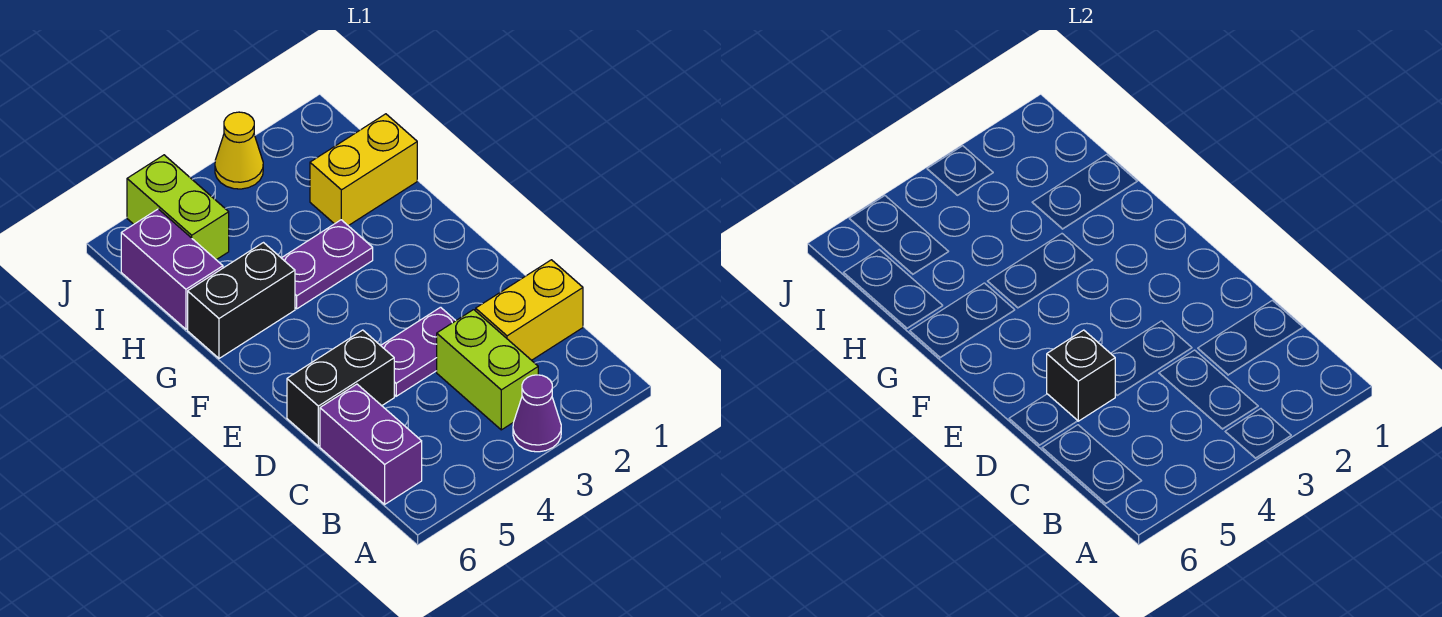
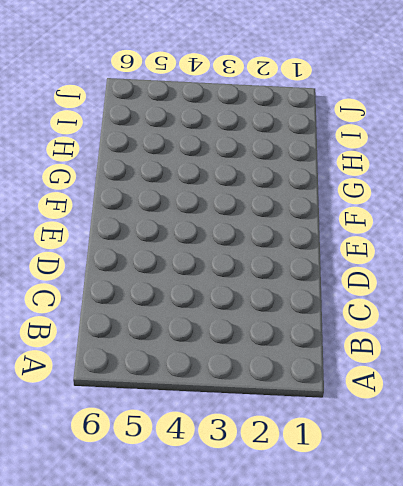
none -> purple cone A3 level 1
none -> lime brick B3:C3 level 1
none -> purple brick B6:C6 level 1

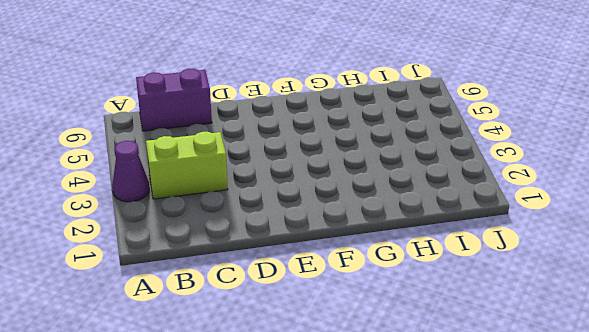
none -> yellow brick C1:C2 level 1
none -> purple plate D3:D4 level 1
none -> black brick D5:D6 level 1

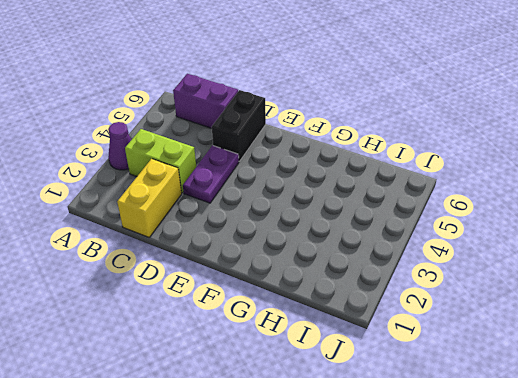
none -> purple plate G3:G4 level 1
none -> black brick G5:G6 level 1
none -> yellow brick H1:H2 level 1

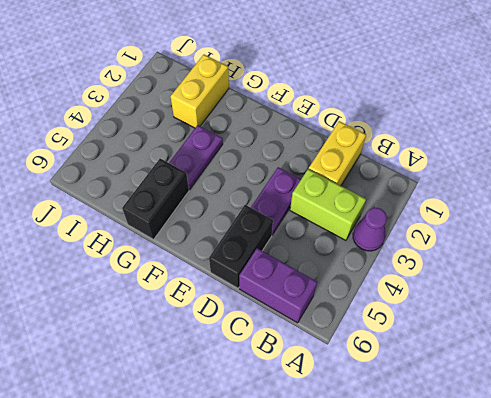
none -> purple brick H6:I6 level 1
none -> lime brick I5:J5 level 1
none -> yellow cone J3 level 1

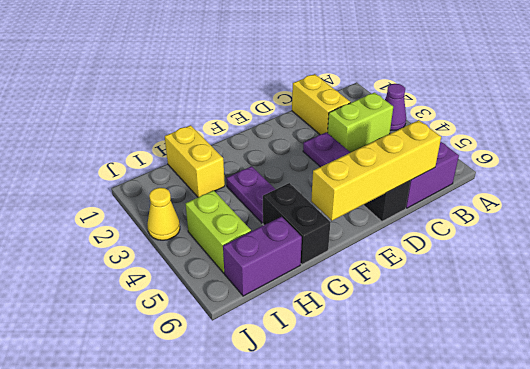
yellow brick C6:F6 level 2 -> none
lime brick I4:I5 level 1 -> lime brick I5:J5 level 1
none -> black brick D5 level 2

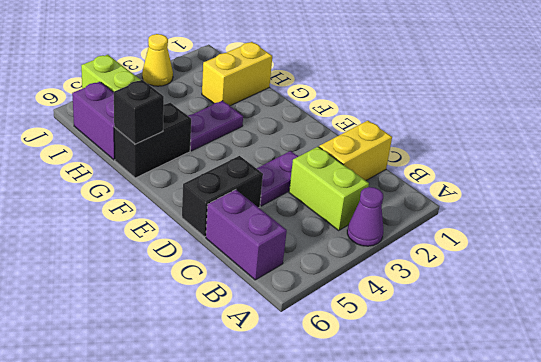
black brick G6 level 2 -> black brick D5 level 2

